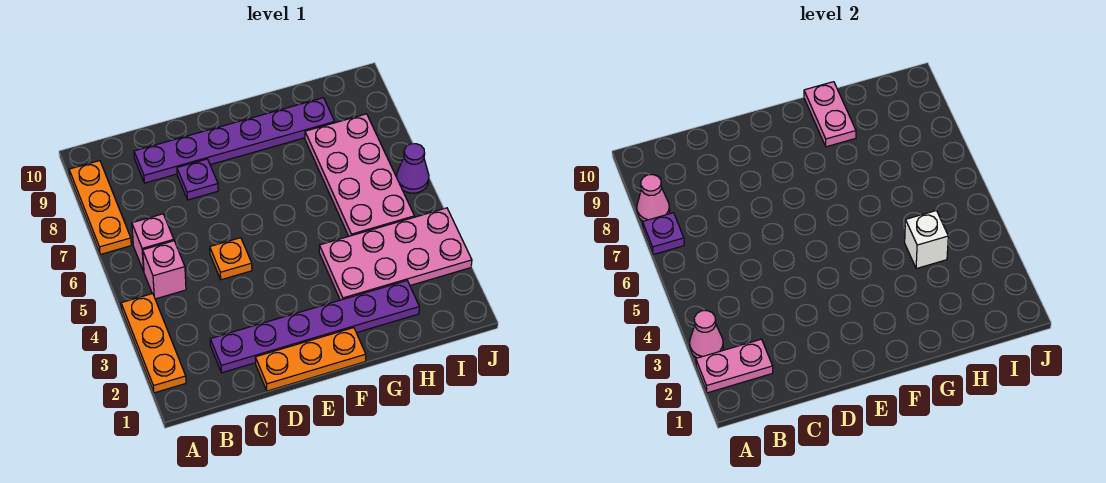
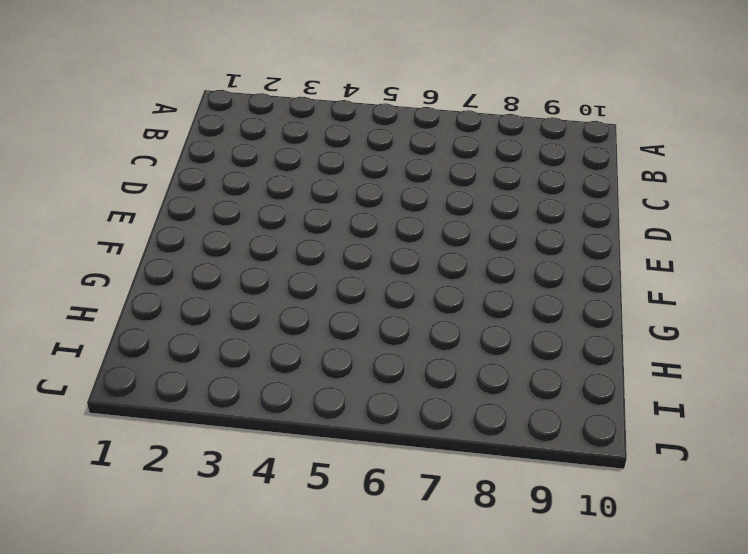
none -> orange plate A2:A4 level 1
none -> orange plate A7:A9 level 1
none -> pink brick B5 level 1

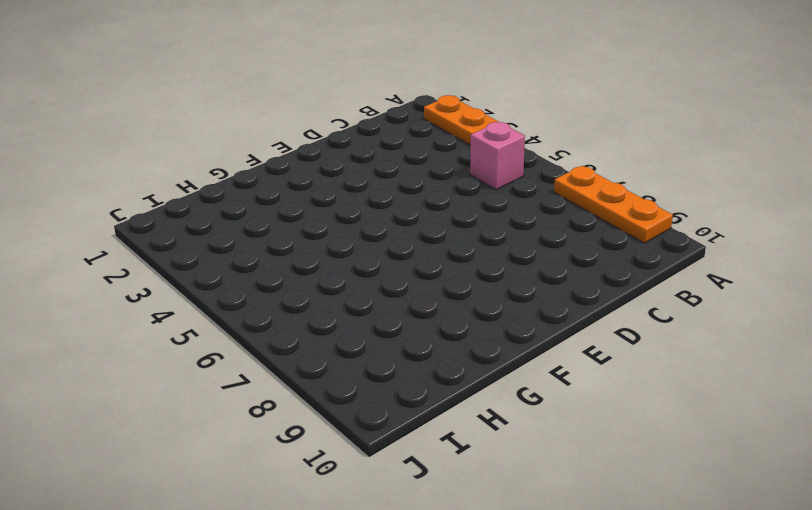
none -> pink brick B6 level 1
none -> purple plate C2:H2 level 1
none -> purple plate C9:H9 level 1

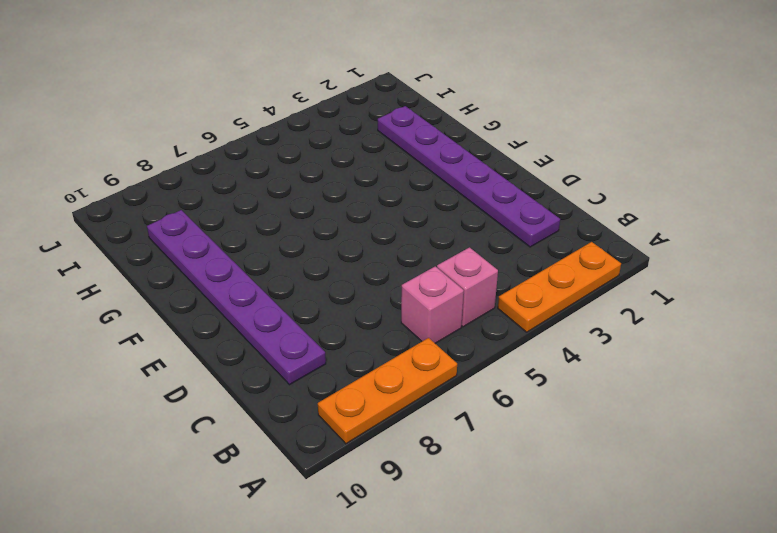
none -> orange plate D1:F1 level 1
none -> orange plate D5 level 1
none -> purple plate D8 level 1

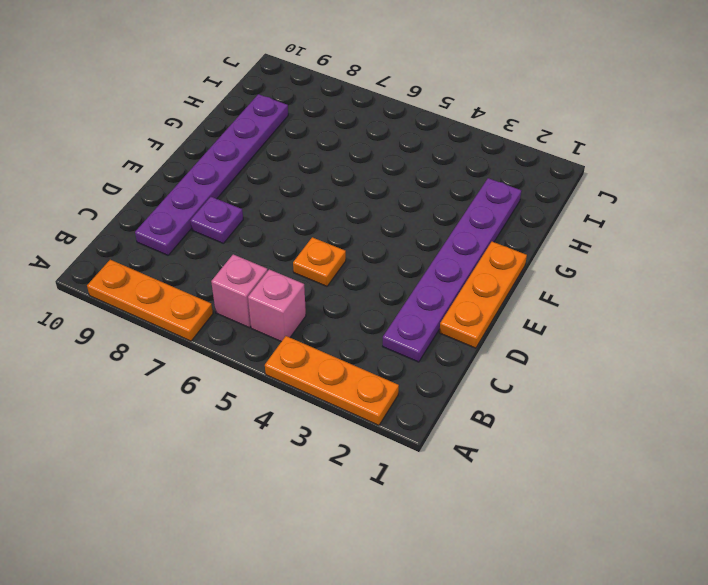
none -> pink plate G3:J4 level 1
none -> pink plate H5:I8 level 1
none -> purple cone J6 level 1

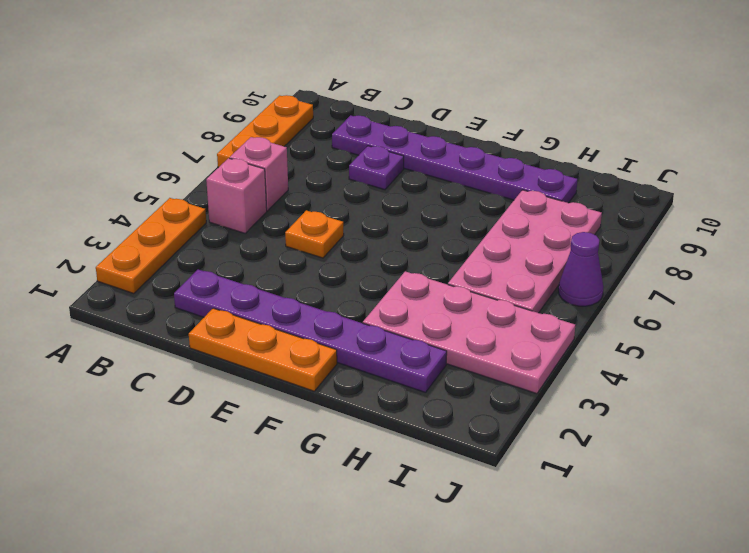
none -> pink plate A2:B2 level 2
none -> pink cone A3 level 2
none -> purple plate A7 level 2

